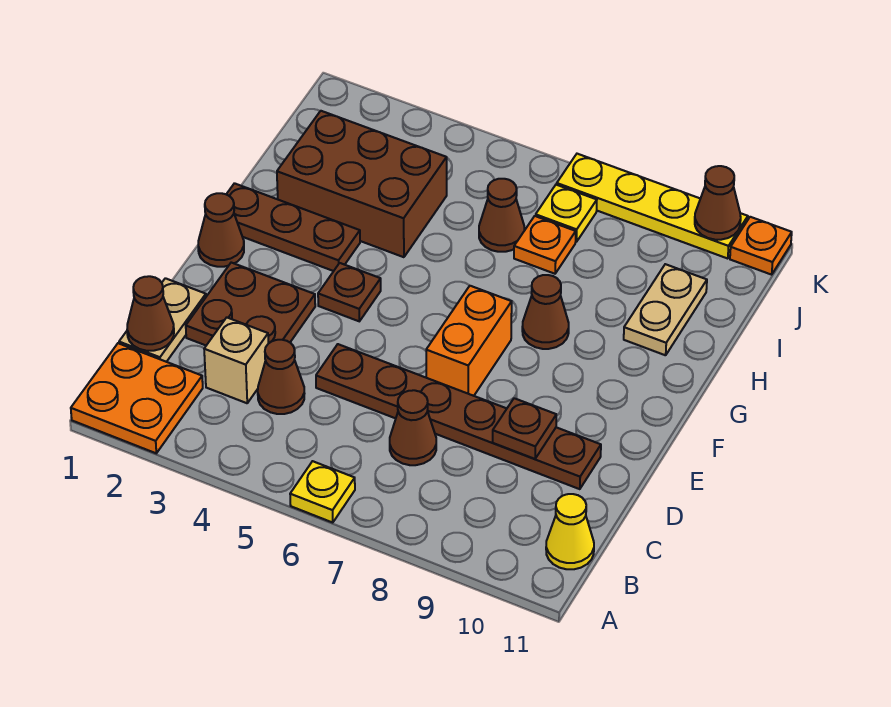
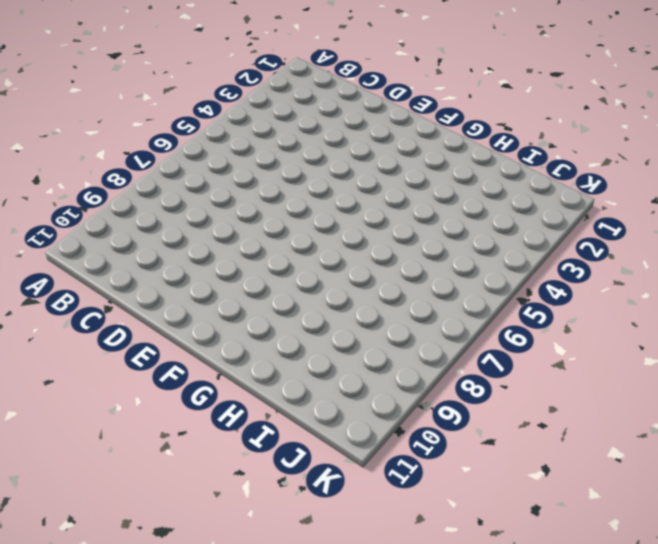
none -> orange plate A1:B2 level 1
none -> yellow plate A6 level 1
none -> yellow cone B11 level 1

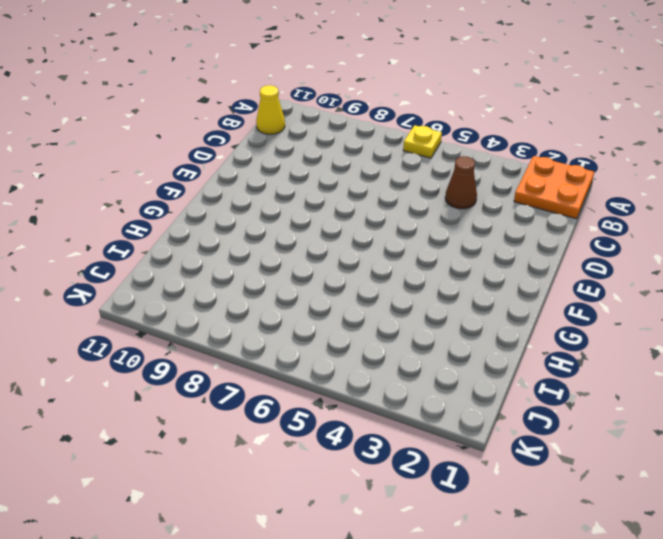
none -> tan plate C1:D1 level 1
none -> tan brick C3 level 1
none -> brown cone C7 level 1

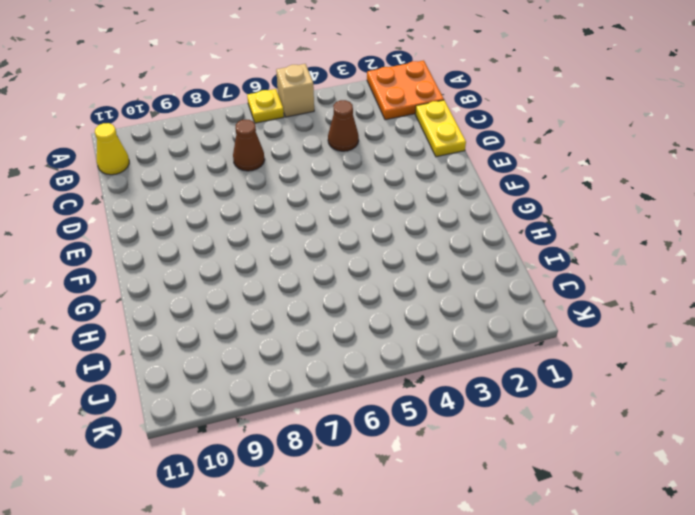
tan brick A5 level 1 -> tan brick C3 level 1
yellow plate C1:D1 level 1 -> tan plate C1:D1 level 1
none -> brown plate D2:E3 level 1
none -> brown plate D5:D10 level 1
none -> orange brick E7:F7 level 1

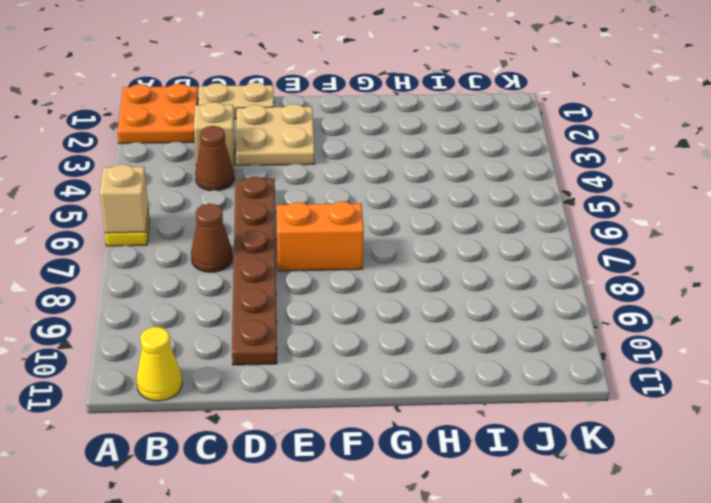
tan brick A6 level 2 -> none
tan plate D2:E3 level 1 -> brown plate D2:E3 level 1
none -> brown cone F1 level 1
none -> brown plate F4 level 1
none -> brown plate G1:G3 level 1

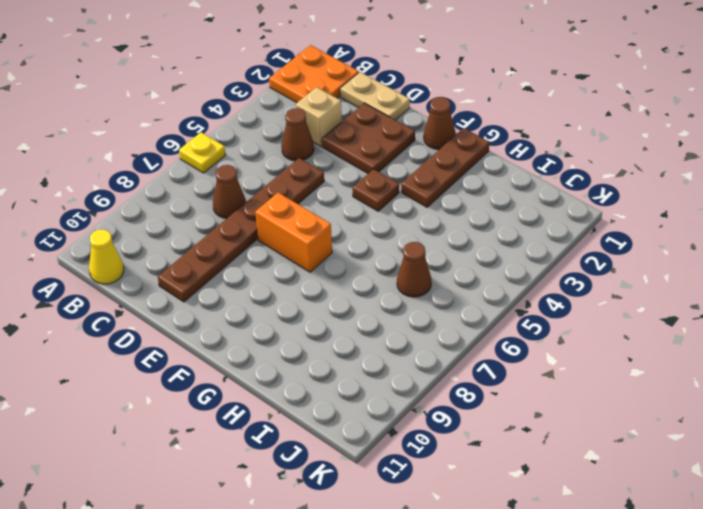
none -> brown cone G8 level 1
none -> brown brick H2:I4 level 1
none -> tan plate H10:I10 level 1

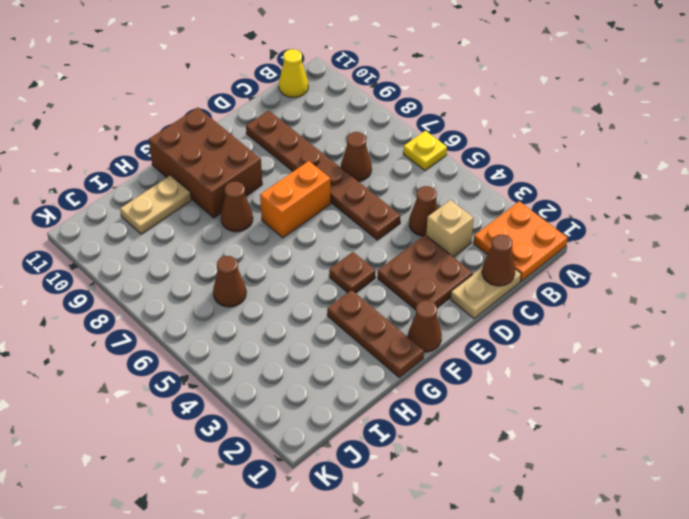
brown brick F9:G11 level 1 -> brown brick H2:I4 level 1
none -> orange plate I7 level 1
none -> yellow plate J7 level 1
none -> yellow plate K7:K10 level 1

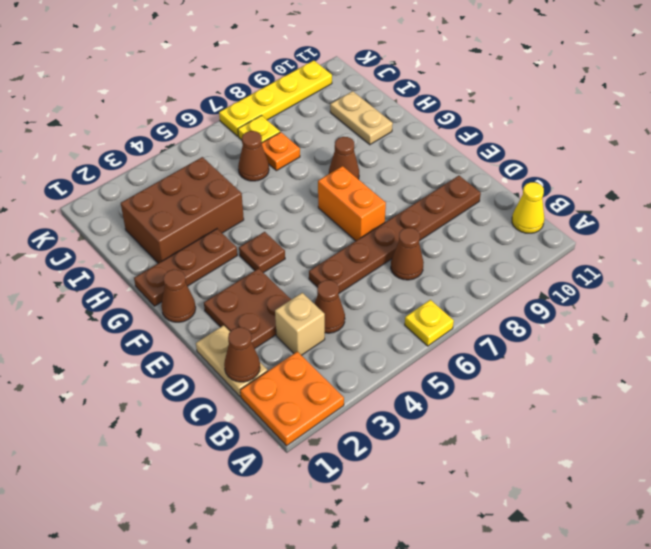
none -> orange plate K11 level 1
none -> brown plate D9 level 2
none -> brown cone K10 level 2

